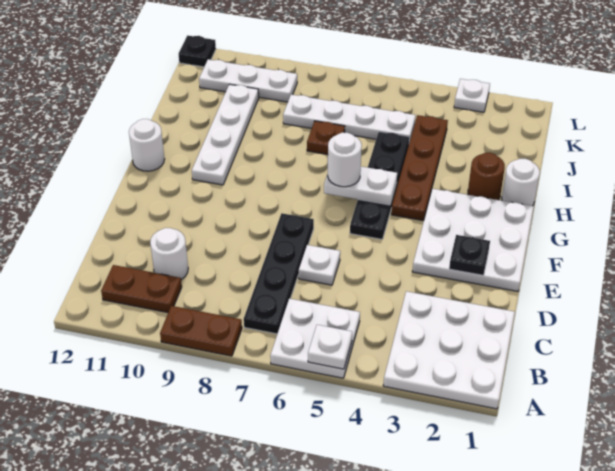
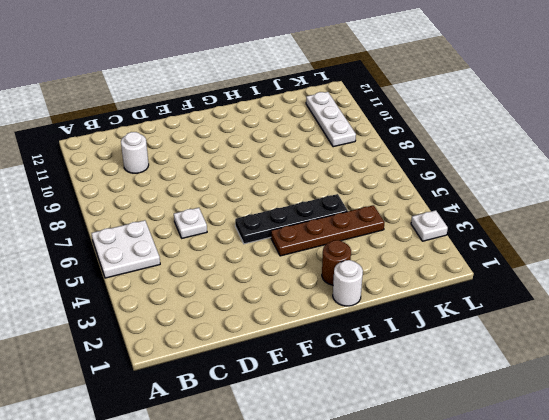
none -> white plate A1:C3 level 1
none -> brown plate A8:A9 level 1
none -> black plate B7:E7 level 1

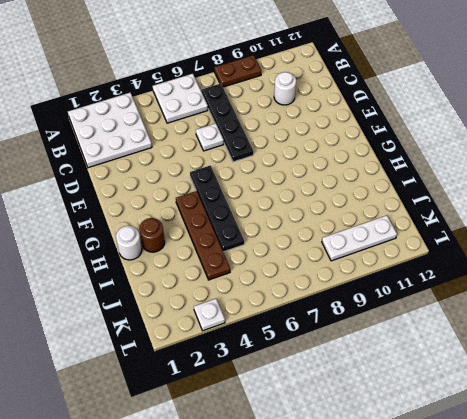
none -> brown plate B10:B11 level 1
none -> white plate E1:G3 level 1
none -> white plate G10:J10 level 1

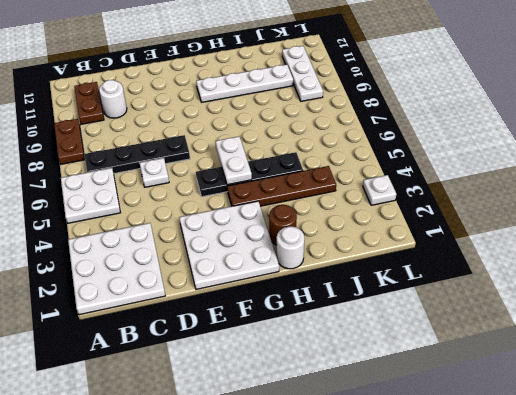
none -> white round brick G12 level 1
none -> brown plate I7 level 1
none -> white plate J5:J8 level 1

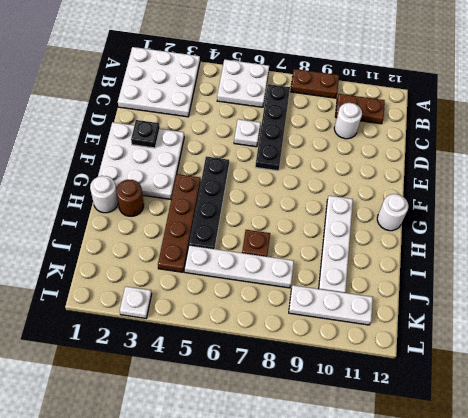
none -> black plate L12 level 1
none -> white plate A5 level 2
none -> white plate G5:G6 level 2

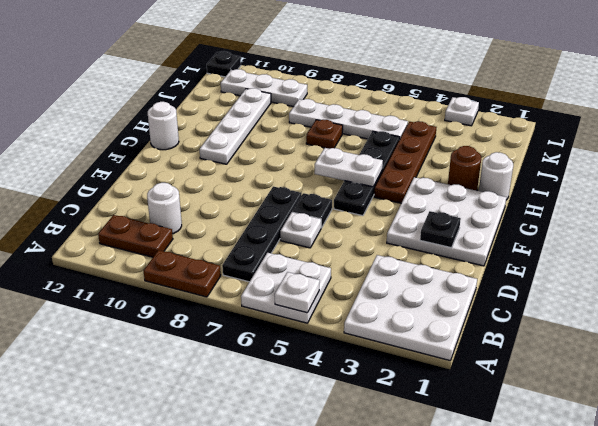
black plate E6 level 1 -> none
none -> white round brick G6 level 3

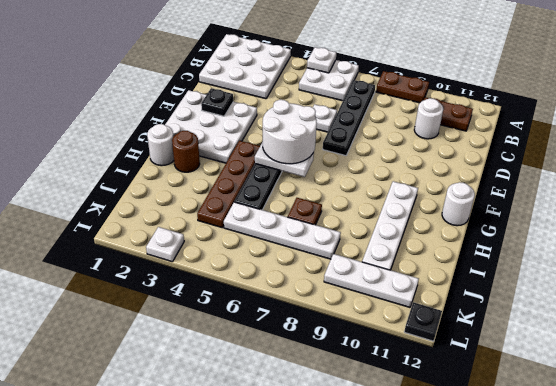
white round brick F5:G6 level 3 -> white round brick G6 level 3

